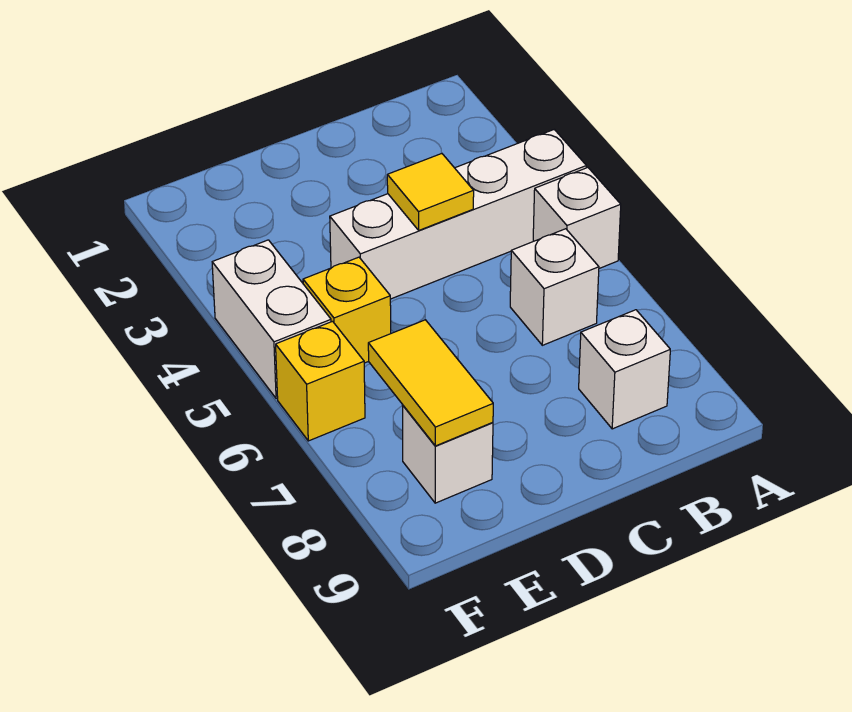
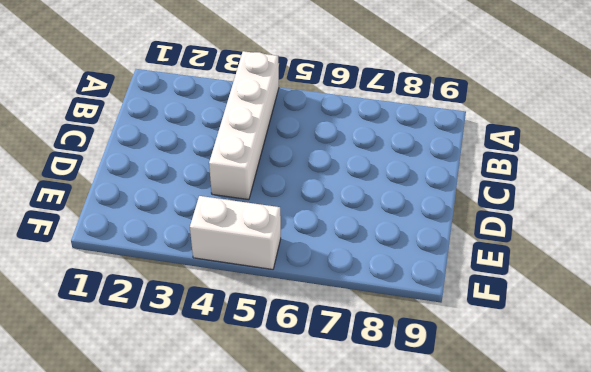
none -> white brick A5 level 1
none -> white brick B6 level 1

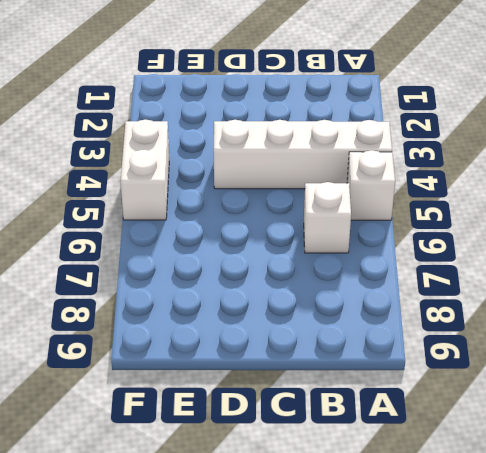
none -> white brick B8 level 1
none -> yellow brick E5 level 1

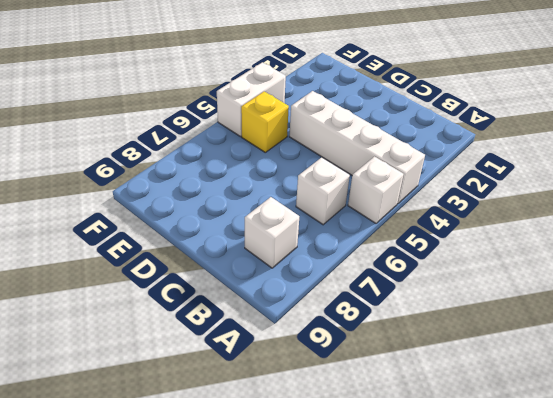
none -> white brick E8 level 1
none -> yellow brick F6 level 1

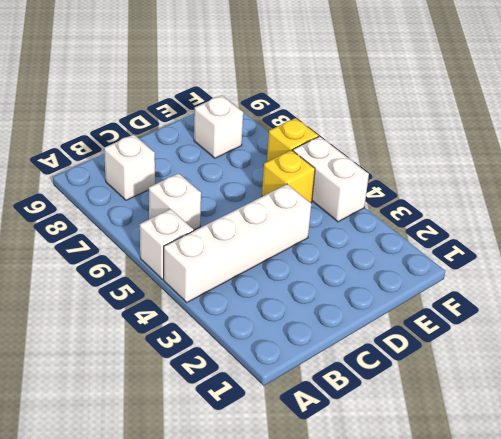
none -> yellow tile C4 level 2
none -> yellow tile E7:E8 level 2

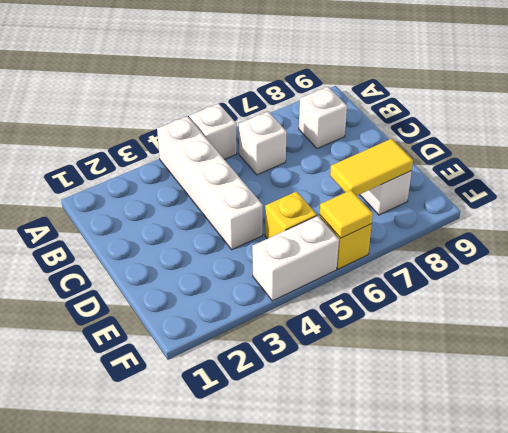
yellow tile F6 level 2 -> yellow tile C4 level 2

